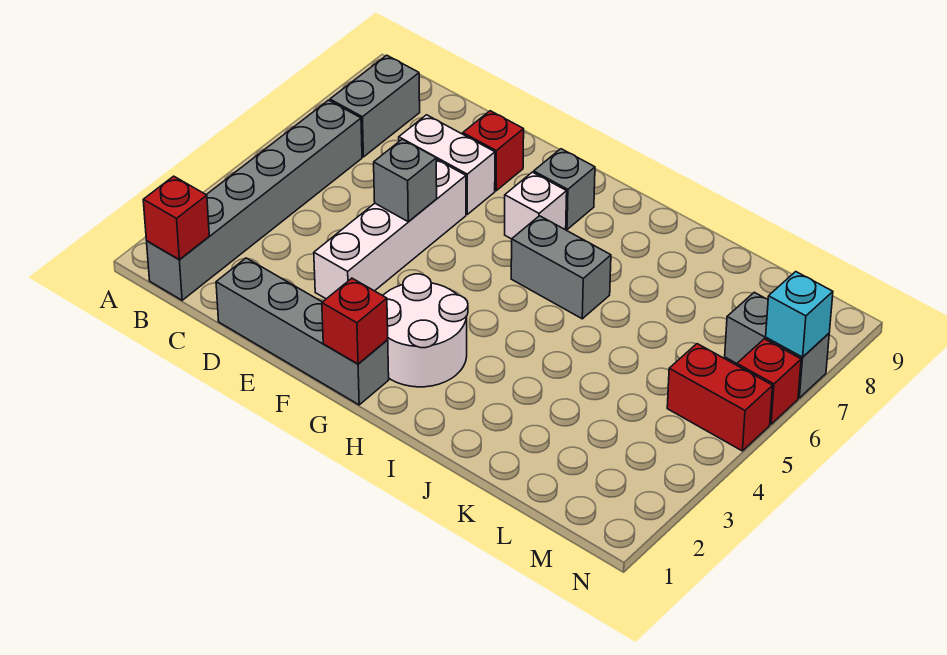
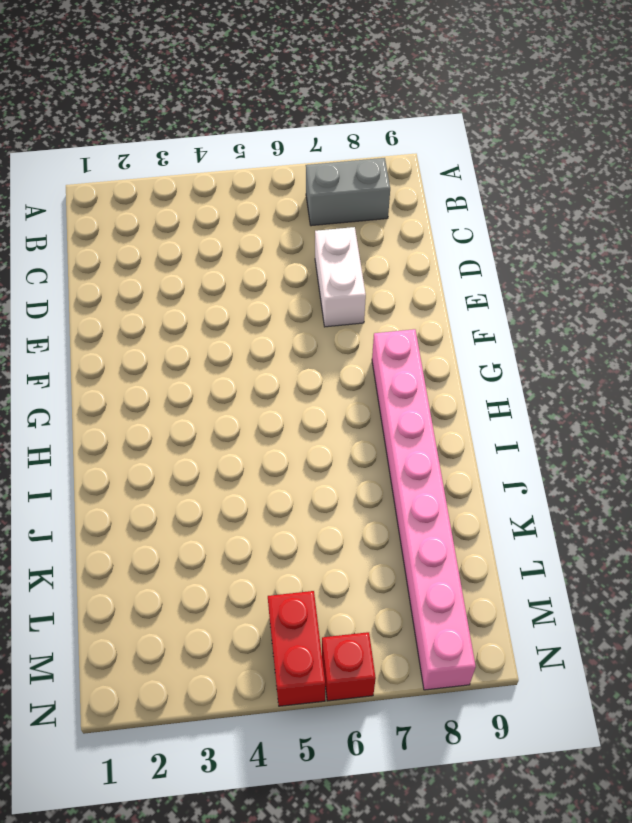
pink brick G8:N8 level 1 -> grey brick G8 level 1
none -> grey brick B1:B6 level 1
none -> grey brick D1:G1 level 1
none -> white brick E3:E6 level 1

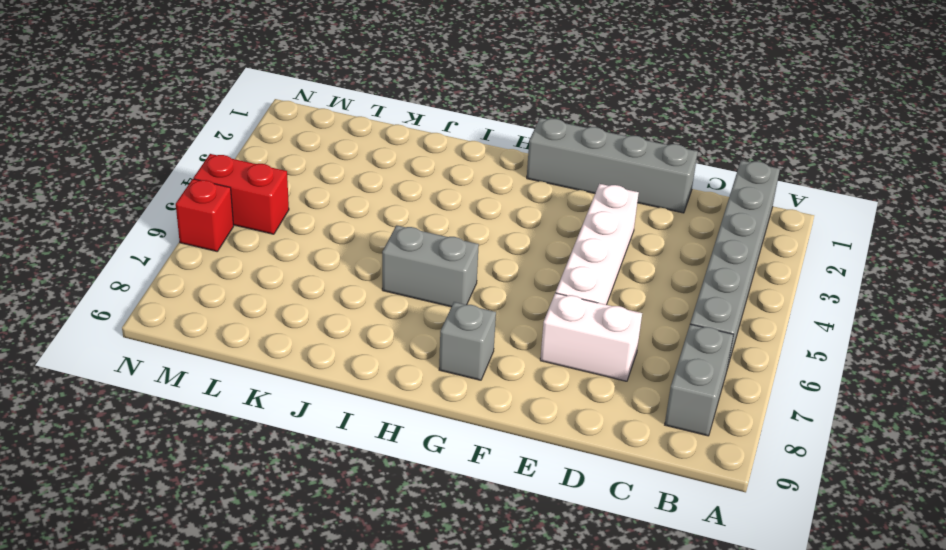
none -> red brick E8 level 1
none -> white round brick G2:H3 level 1
none -> white brick G7 level 1

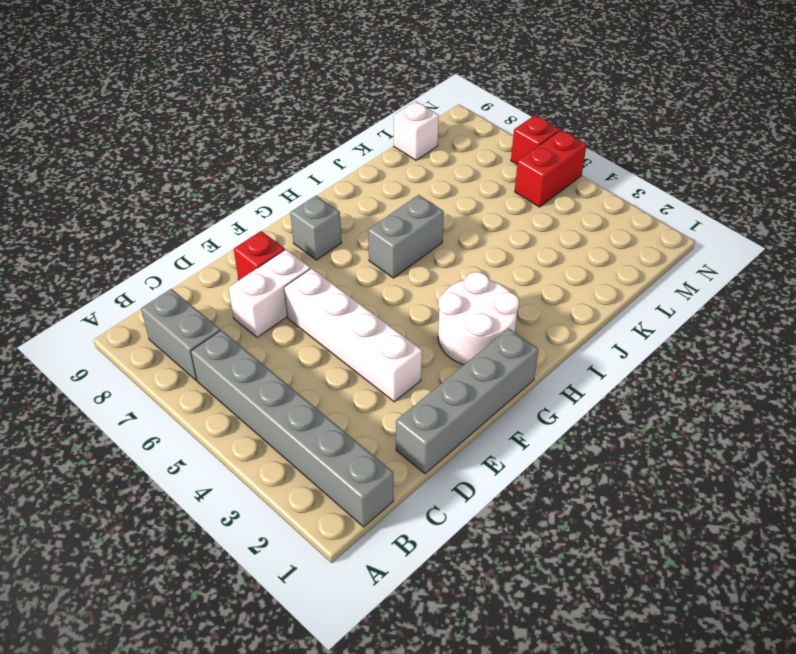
white brick L9 level 1 -> white brick G7 level 1
none -> grey brick M7:N7 level 1
none -> red brick B1 level 2
none -> grey brick E5 level 2

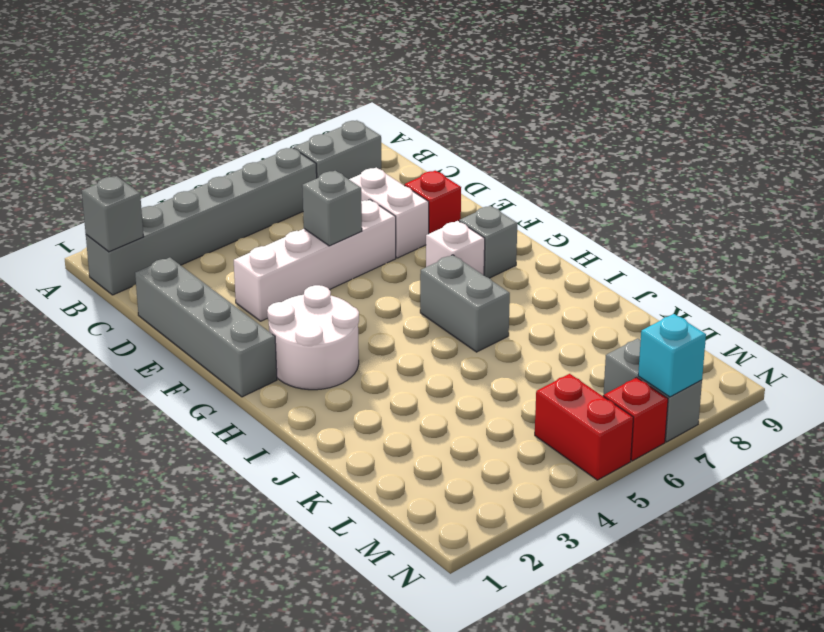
grey brick B1 level 2 -> red brick B1 level 2
none -> red brick G1 level 2

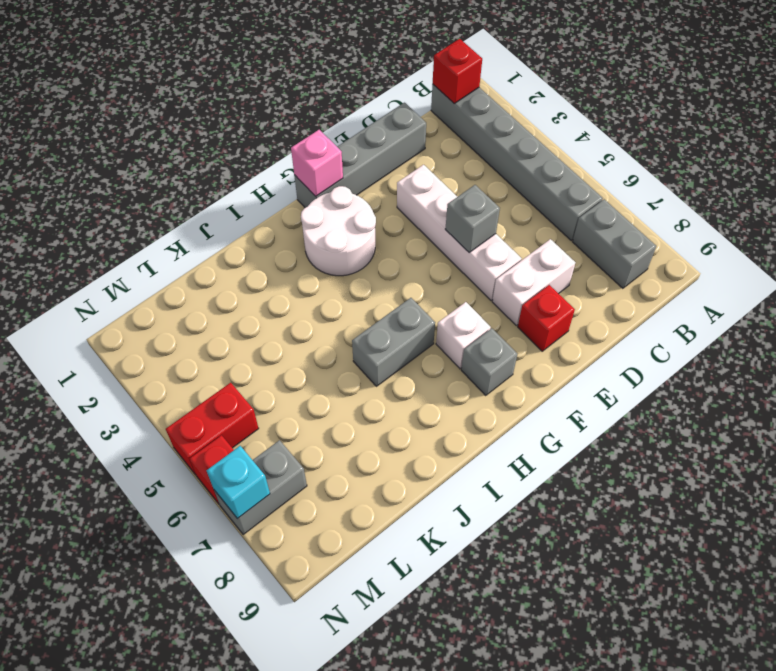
pink brick G1 level 2 -> red brick G1 level 2

